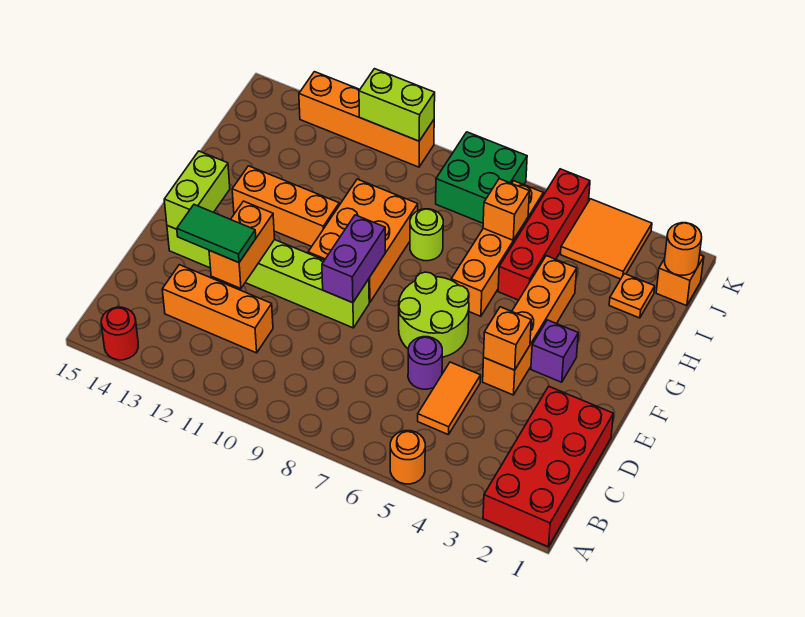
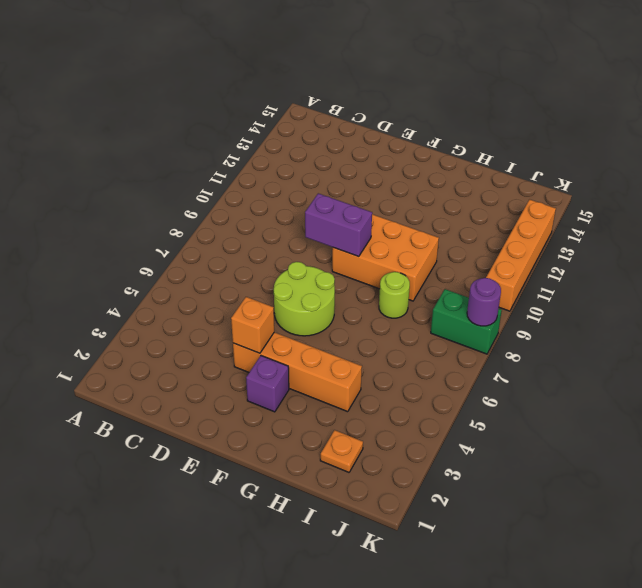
green brick J8:K8 level 1 -> green brick J7:K8 level 1
purple round brick K8 level 2 -> purple round brick D6 level 1
none -> red brick A1:D2 level 1
none -> orange round brick A5 level 1
none -> red round brick A14 level 1

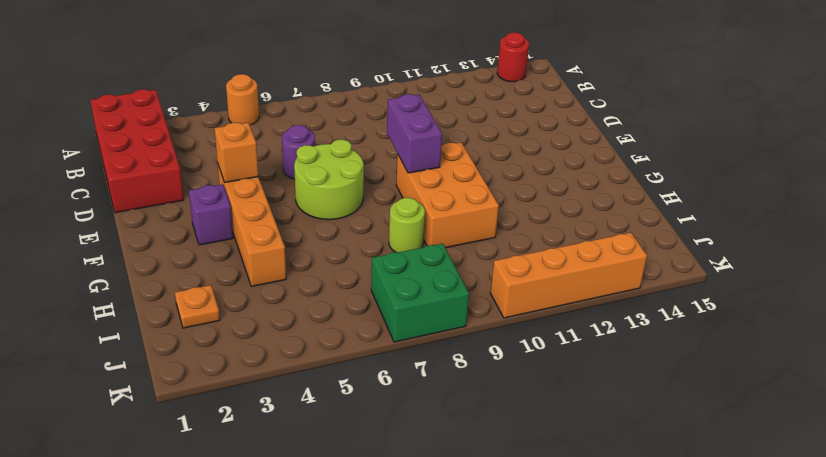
none -> orange tile C5:D5 level 1
none -> orange brick C11:C13 level 1
none -> lime brick E9:E14 level 1

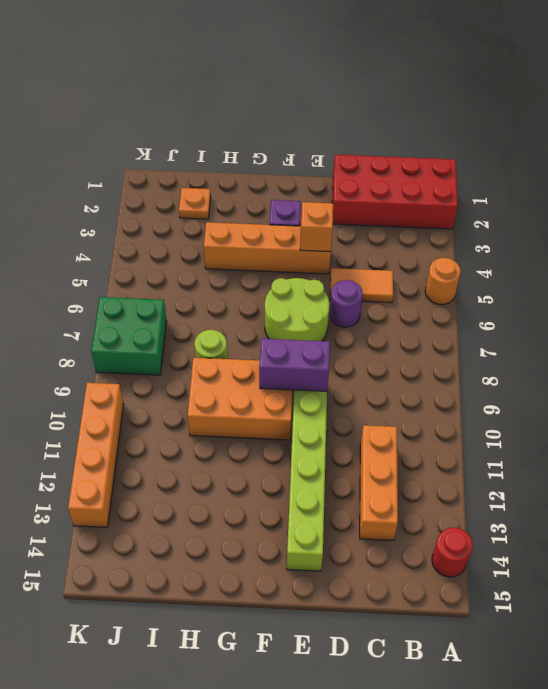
none -> orange brick G6:J6 level 1
none -> orange brick G11:G13 level 1
none -> red brick H5:K5 level 1

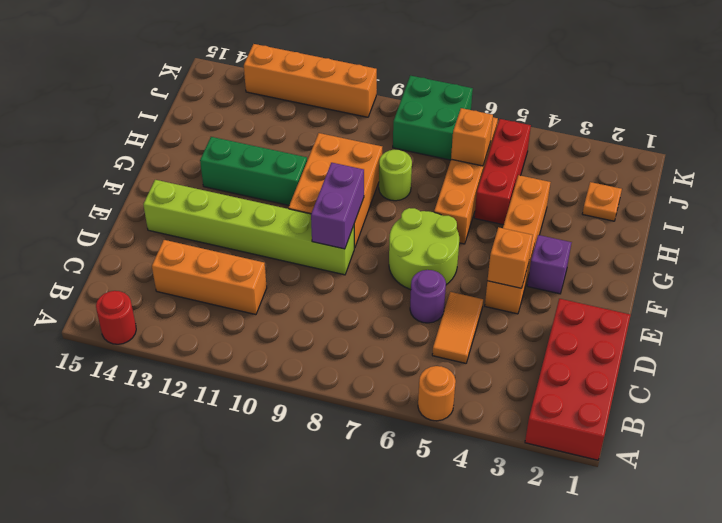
green brick G11:G13 level 1 -> orange brick G11:G13 level 1
red brick H5:J5 level 1 -> red brick H5:K5 level 1
none -> orange brick J1 level 1
none -> orange tile J3:K4 level 1
none -> orange brick D12:E12 level 2

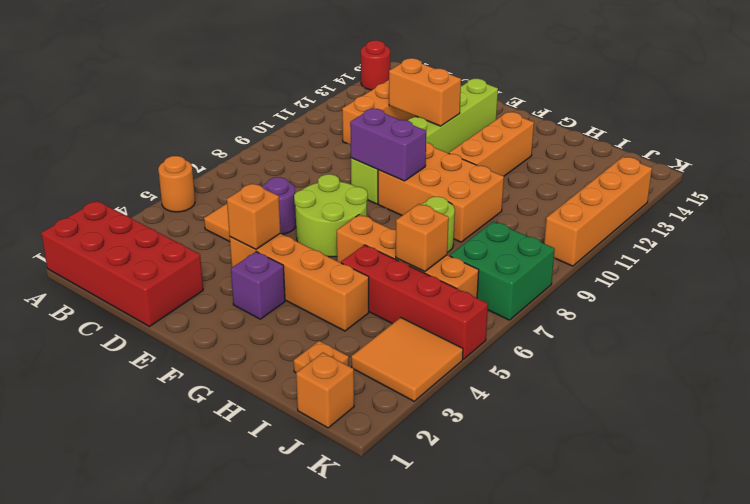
none -> lime brick E14:F14 level 2
none -> orange round brick J1 level 2
none -> lime brick K10:K11 level 2

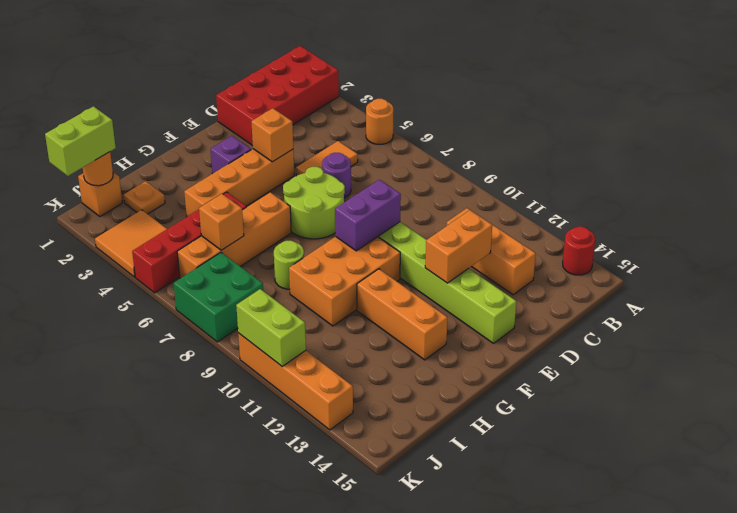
lime brick J1:K1 level 3 -> lime brick E14:F14 level 2
none -> green tile D12:D13 level 3

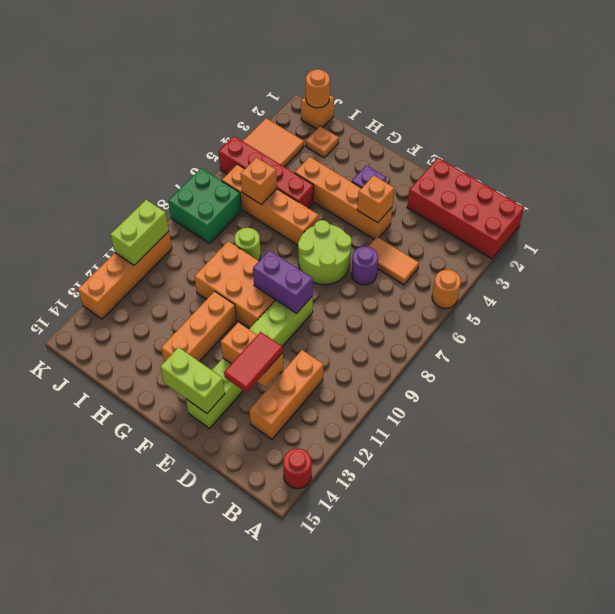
red tile D12:D13 level 3 -> green tile D12:D13 level 3

